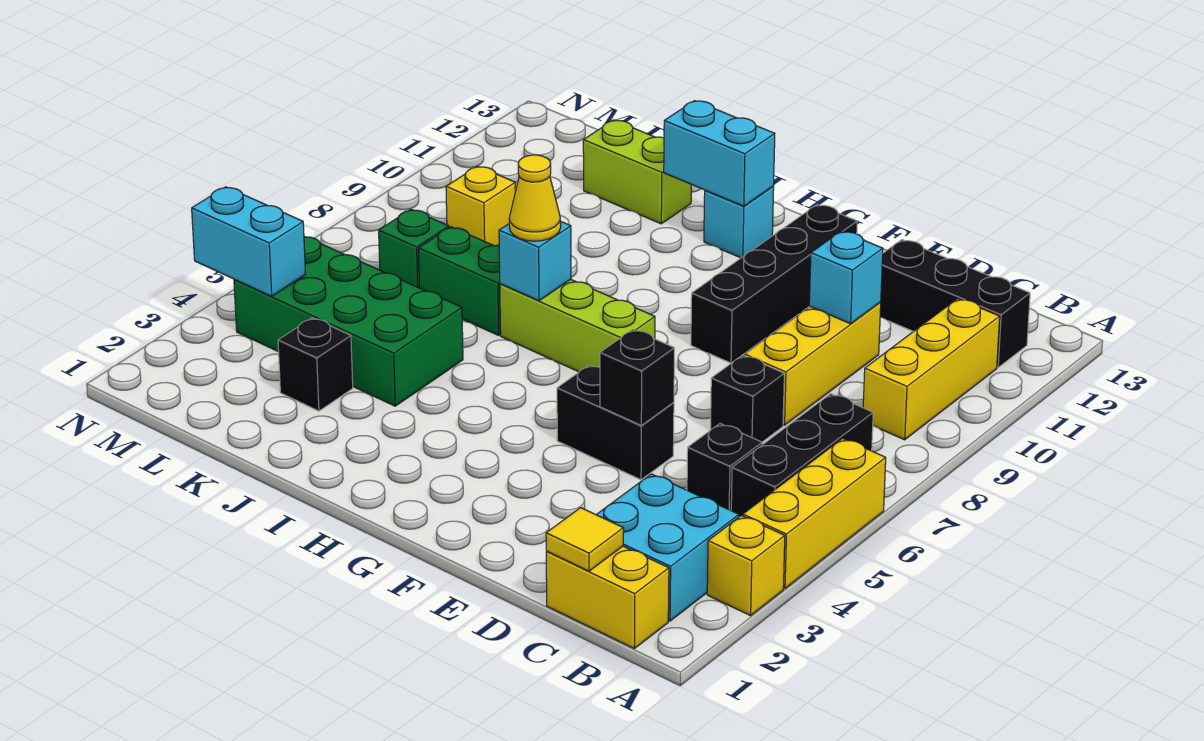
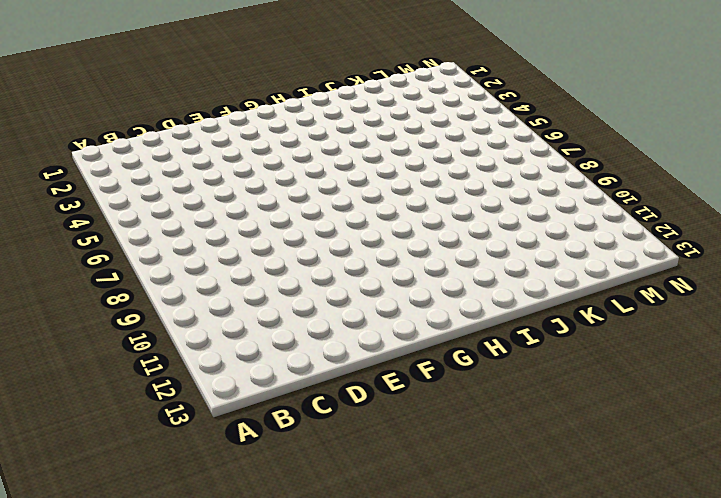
none -> yellow brick A3 level 1
none -> yellow brick A4:A6 level 1
none -> yellow brick B1:C1 level 1

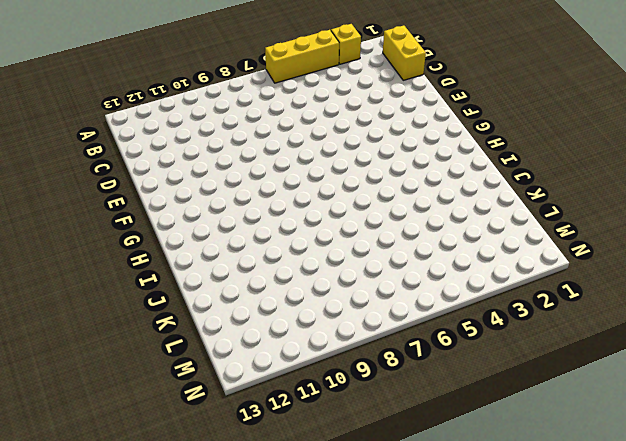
none -> cyan brick B2:C3 level 1
none -> black brick B5:B7 level 1
none -> yellow brick B9:B11 level 1

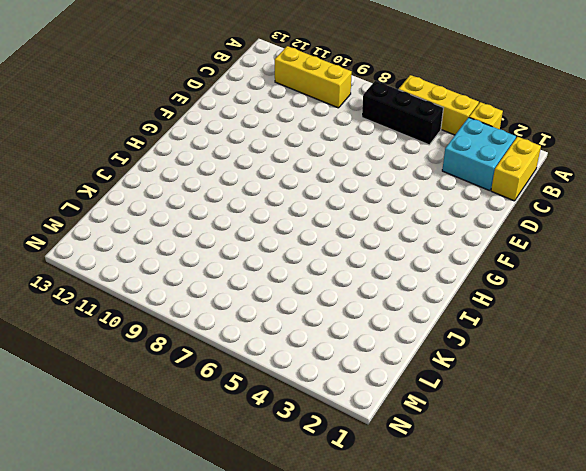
none -> black brick B12:D12 level 1
none -> black brick C5 level 1
none -> black brick D7 level 1

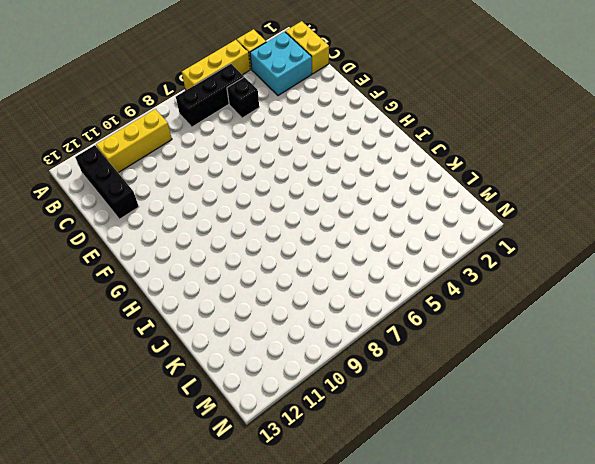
none -> black brick D7 level 1
none -> yellow brick D8:D10 level 1
none -> black brick E5:F5 level 1

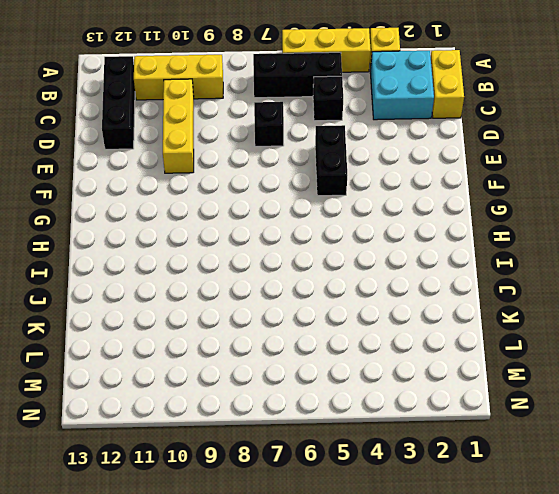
yellow brick C10:E10 level 1 -> yellow brick D8:D10 level 1
none -> black brick F9:F12 level 1
none -> lime brick G7:I7 level 1
none -> cyan brick H12 level 1

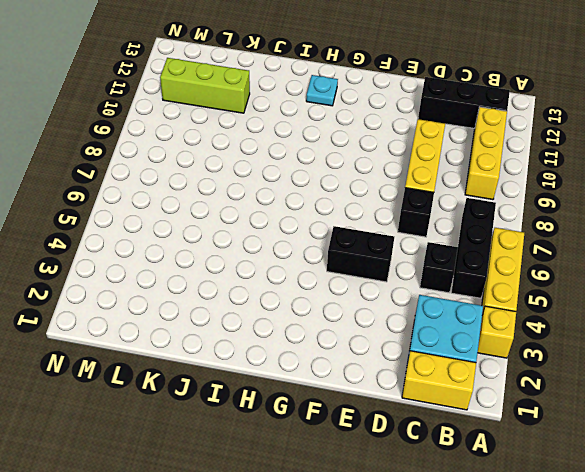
cyan plate H12 level 1 -> cyan brick H12 level 1
lime brick K11:M11 level 1 -> lime brick G7:I7 level 1
none -> black brick F9:F12 level 1
none -> green brick J4:M5 level 1
none -> green brick J7:K7 level 1

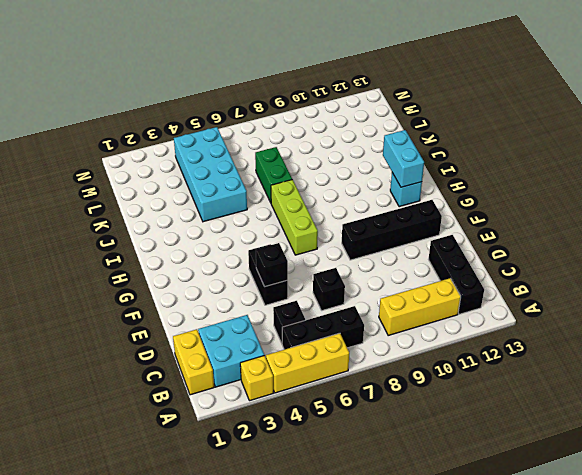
cyan brick J4:M5 level 1 -> green brick J4:M5 level 1
none -> yellow brick D8:D10 level 1
none -> lime brick J12:K12 level 1
none -> black brick K3 level 1

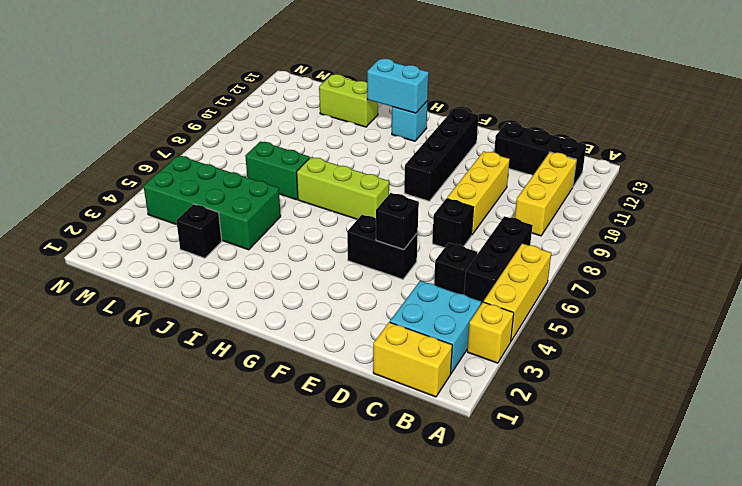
none -> green brick L7 level 1
none -> yellow brick L9 level 1
none -> yellow tile C1 level 2

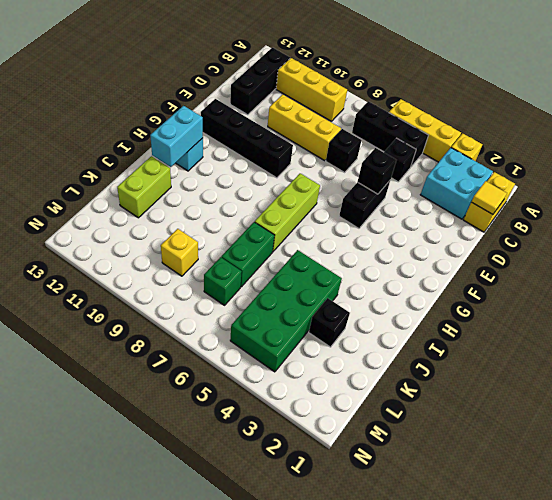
none -> cyan brick D10 level 2
none -> cyan brick I7 level 2
none -> cyan brick M4:N4 level 2

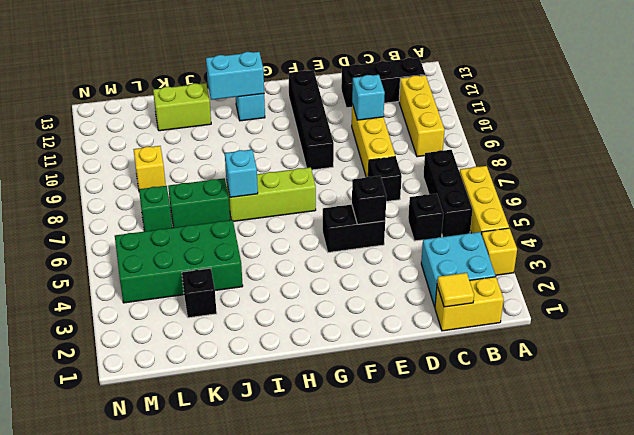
none -> cyan brick M4:N4 level 2
none -> yellow cone I7 level 3

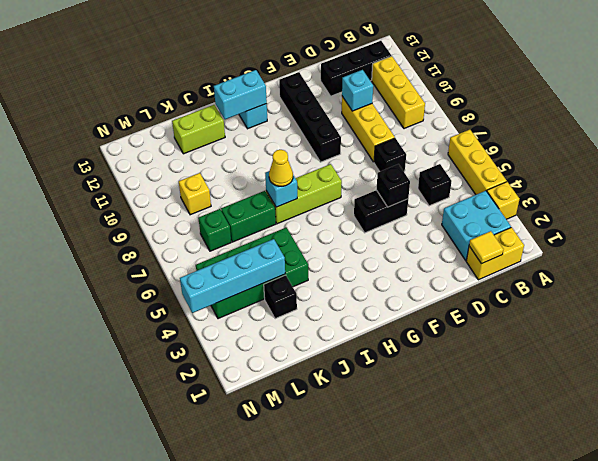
cyan brick K4:N4 level 2 -> cyan brick M4:N4 level 2
none -> black brick B5:B7 level 1

